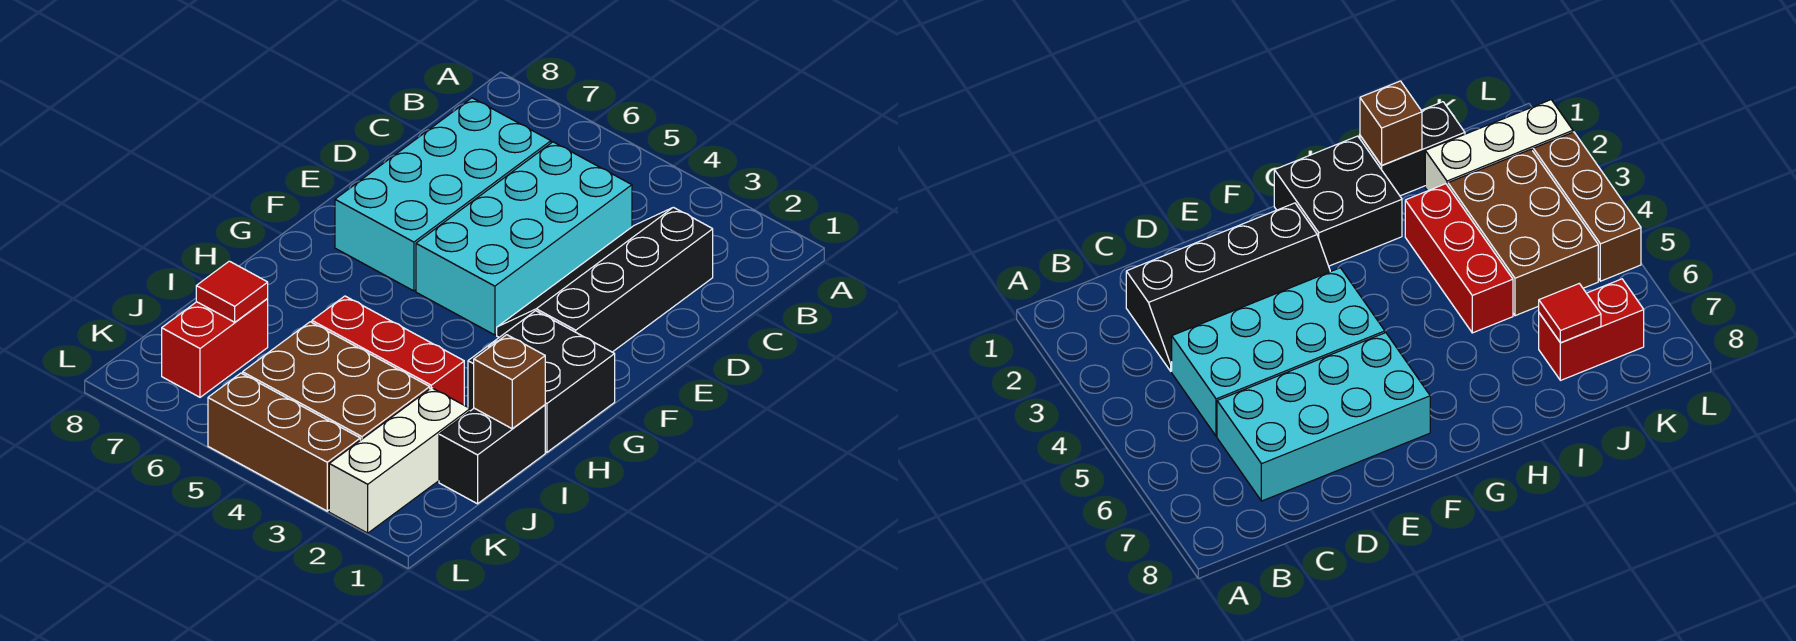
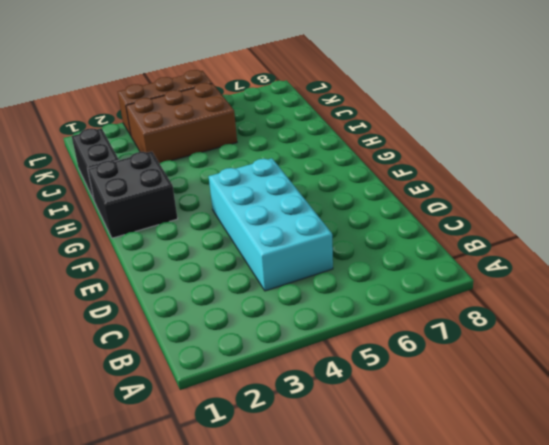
none -> black slope C2:F3 level 1 top 2
none -> cyan brick C6:F7 level 1
none -> red brick I3:I5 level 1

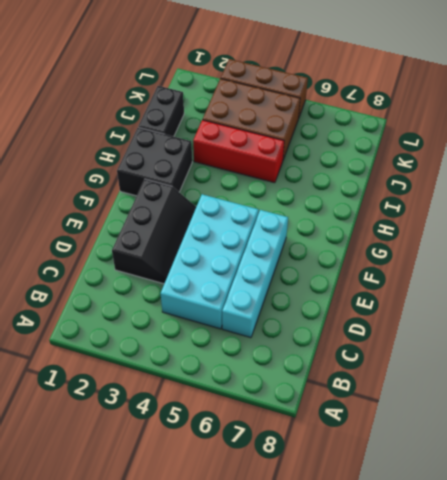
cyan brick C6:F6 level 1 -> cyan brick C6:F7 level 1
black slope D2:F3 level 1 top 2 -> black slope C2:F3 level 1 top 2
none -> white brick J2:L2 level 1
none -> red brick J7:K7 level 1
none -> brown brick I1 level 2

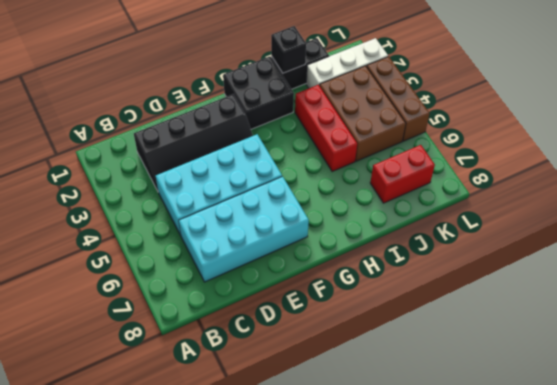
black brick I1 level 2 -> brown brick I1 level 2
none -> red tile J7 level 2

